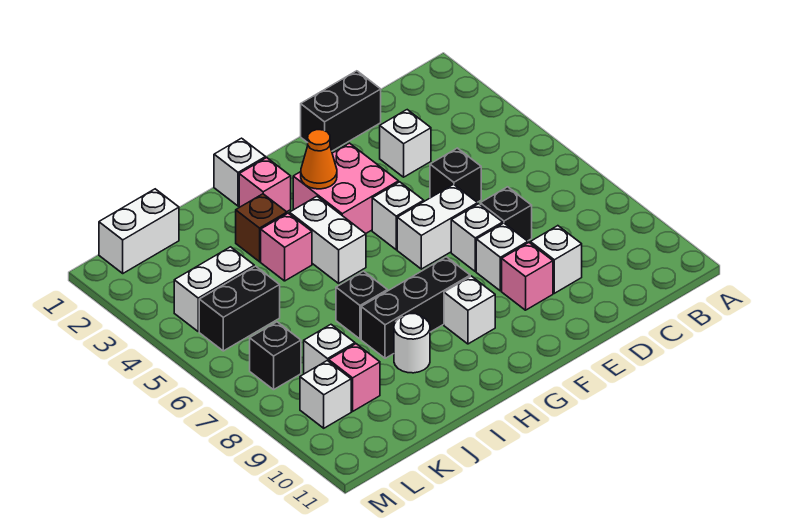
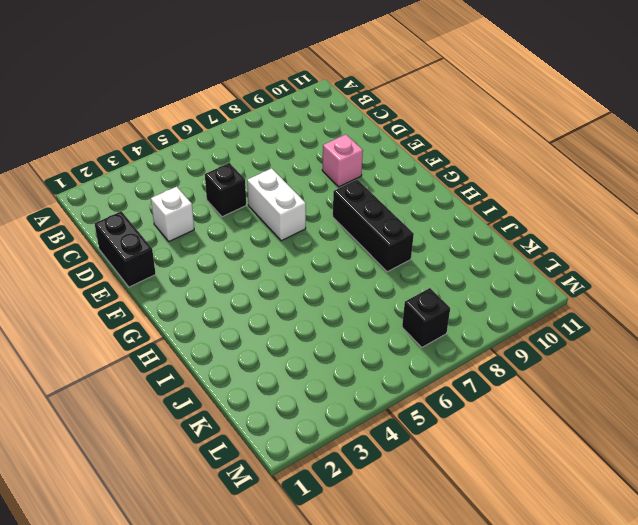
none -> black brick D7 level 1
none -> white brick D9 level 1
none -> white brick E7 level 1

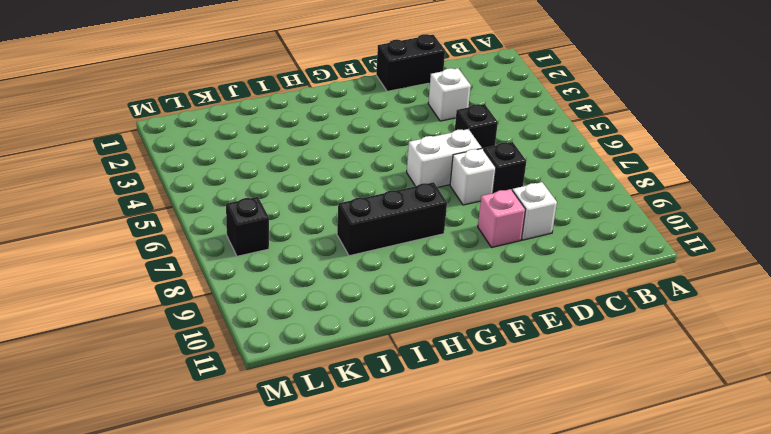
none -> white brick E8 level 1
none -> pink brick F3:G4 level 1
none -> white brick F5 level 1

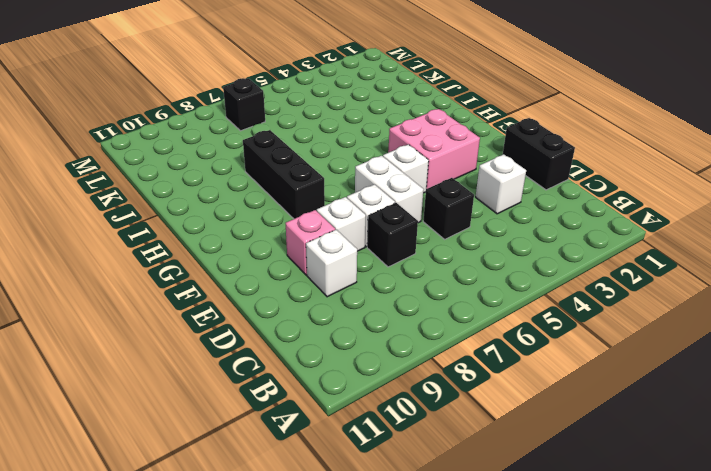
none -> white brick G9 level 1
none -> white brick H1 level 1
none -> pink brick H2 level 1

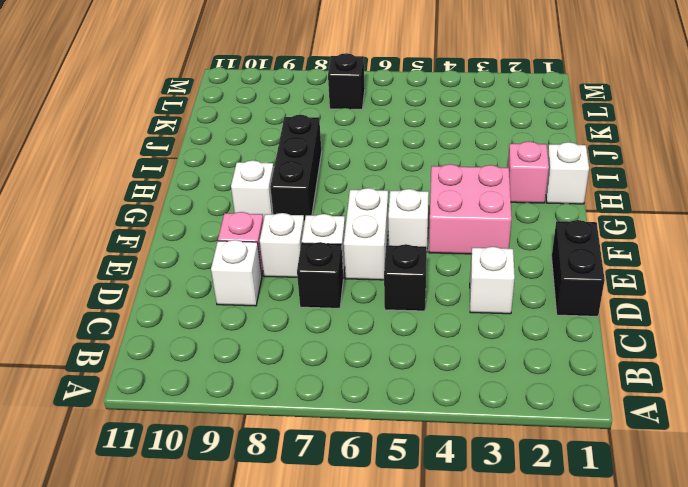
none -> white brick H4:H5 level 1
none -> brown brick I3 level 1
none -> pink brick I4 level 1

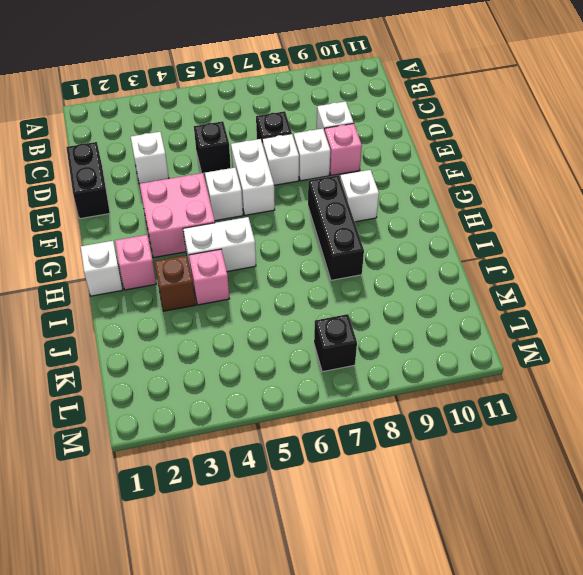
none -> black brick I7 level 1
none -> white round brick I9 level 1
none -> white brick K1:L1 level 1

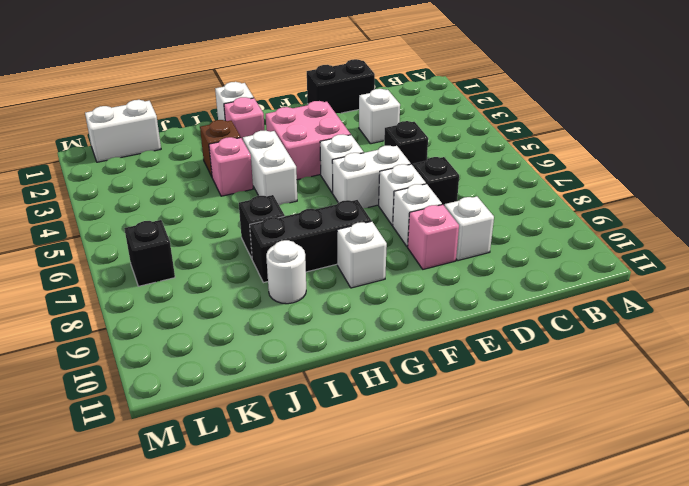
none -> white brick K4:L4 level 1
none -> black brick K5:L5 level 1
none -> white brick K8 level 1

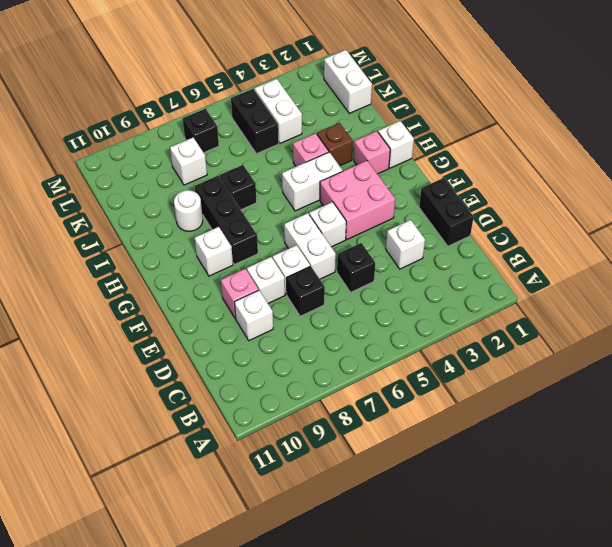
none -> pink brick K9 level 1
none -> white brick L9 level 1
none -> orange cone G3 level 2

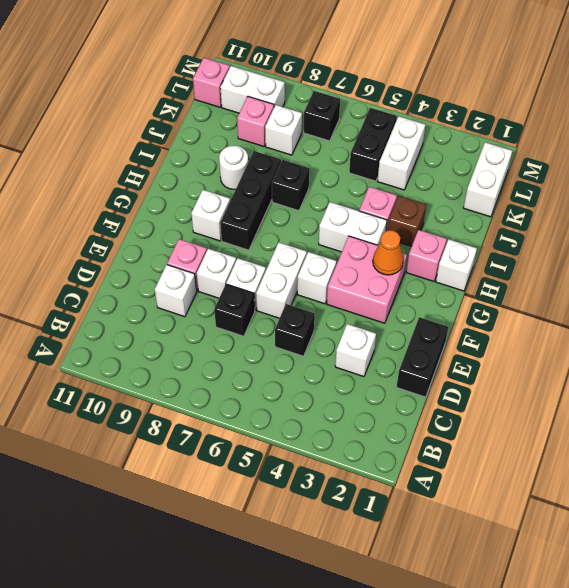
white brick L9:L10 level 1 -> white brick L9 level 1
pink brick L11 level 1 -> none

